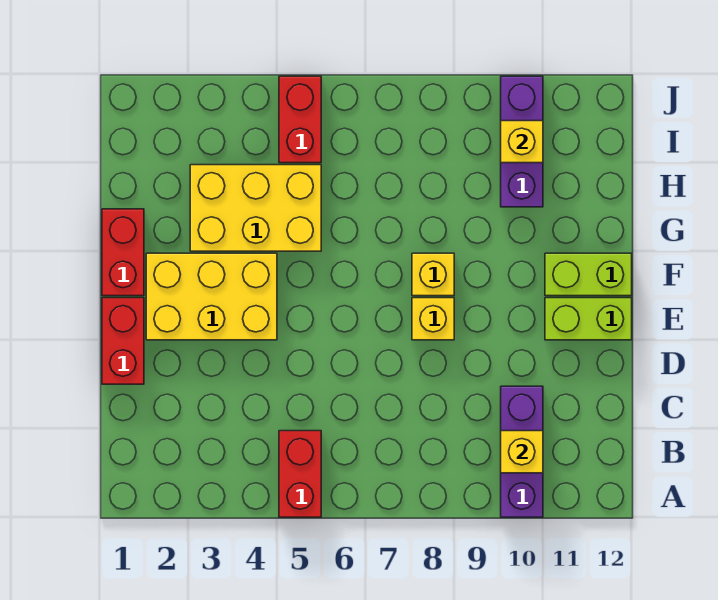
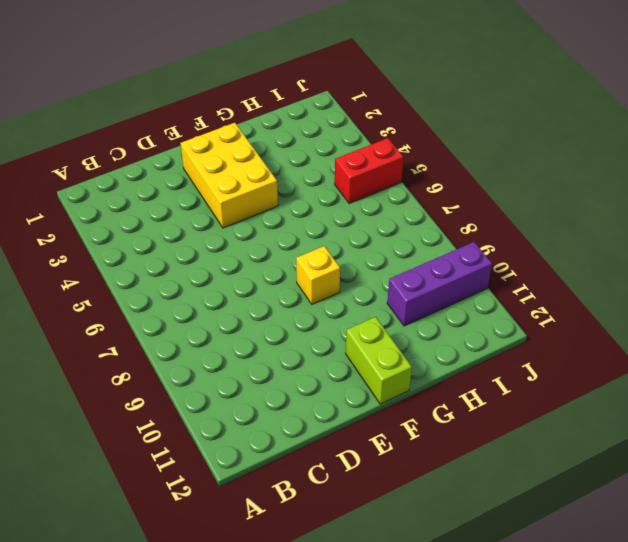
none -> red brick A5:B5 level 1
none -> purple brick A10:C10 level 1
none -> red brick D1:E1 level 1

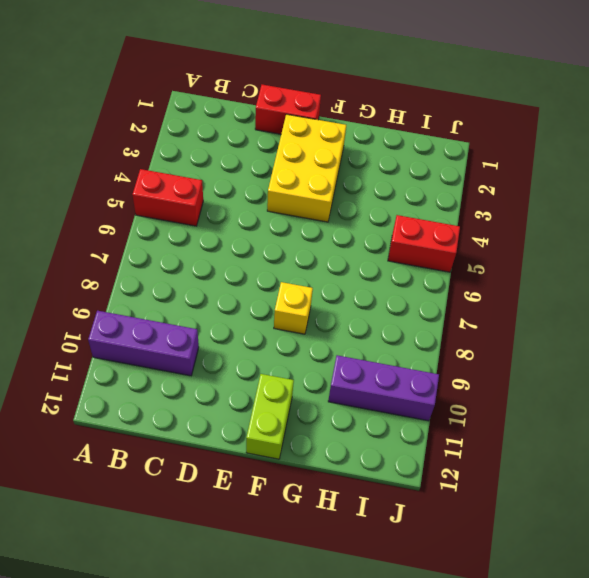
none -> yellow brick E8 level 1
none -> lime brick E11:E12 level 1
none -> red brick F1:G1 level 1

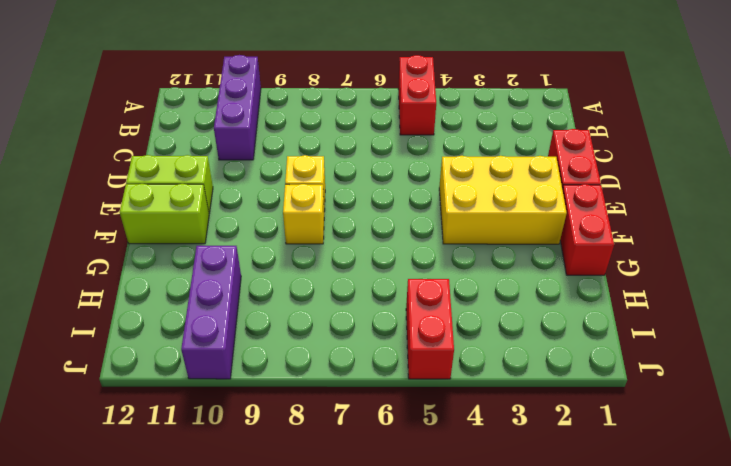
none -> yellow brick G3:H5 level 1
none -> yellow brick B10 level 2
none -> yellow brick I10 level 2

